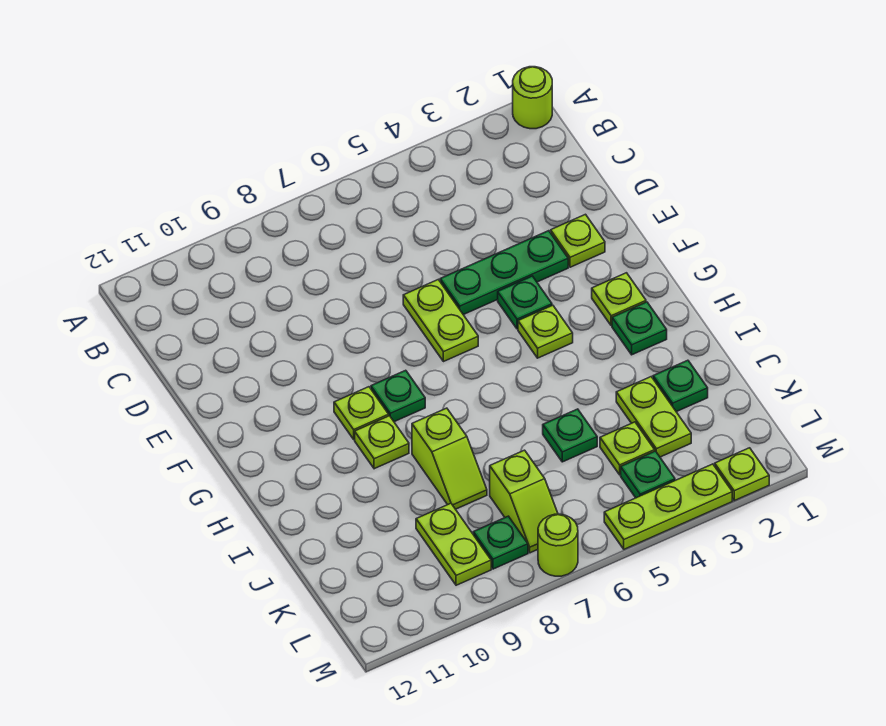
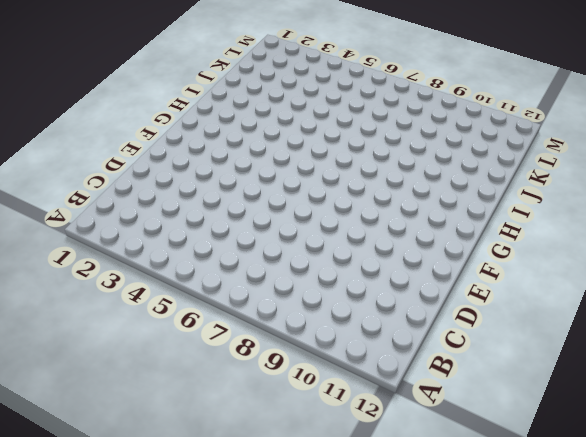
none -> lime round brick A1 level 1
none -> lime plate E2 level 1
none -> green plate E3:E5 level 1

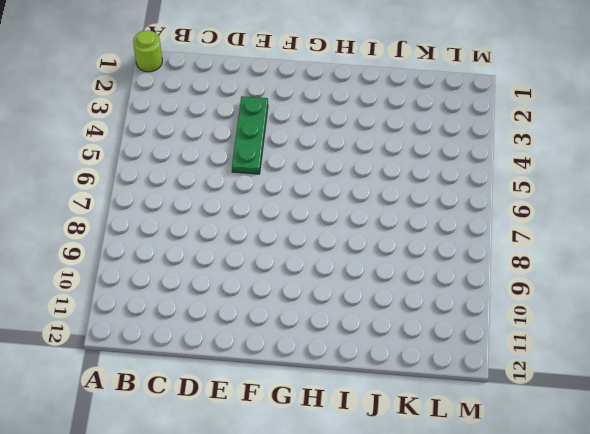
none -> lime plate E2 level 1
none -> lime plate E6:F6 level 1
none -> green plate F4 level 1

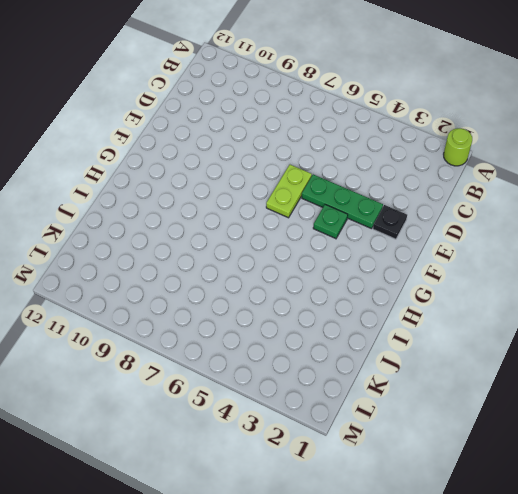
black plate E2 level 1 -> lime plate E2 level 1
none -> lime plate G2 level 1
none -> lime plate G4 level 1
none -> green plate G8 level 1

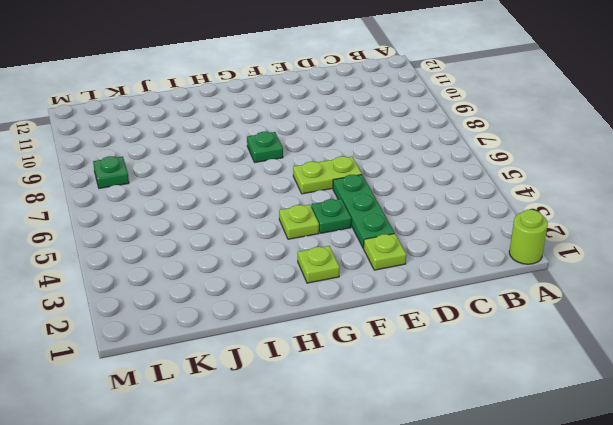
none -> lime plate G9 level 1
none -> green plate H2 level 1
none -> lime plate H9 level 1

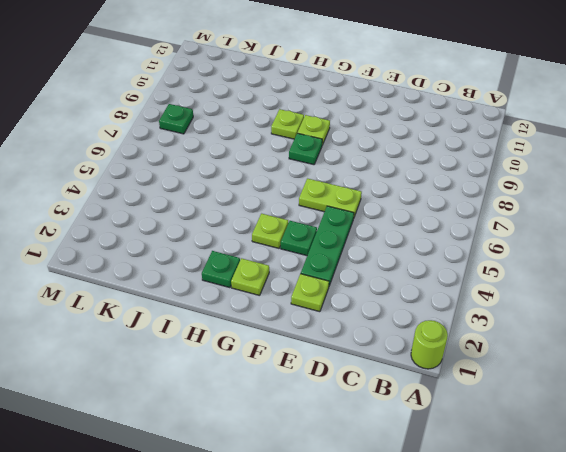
none -> lime slope I8:J8 level 1 top I
none -> green plate J2 level 1
none -> lime plate J3:K3 level 1

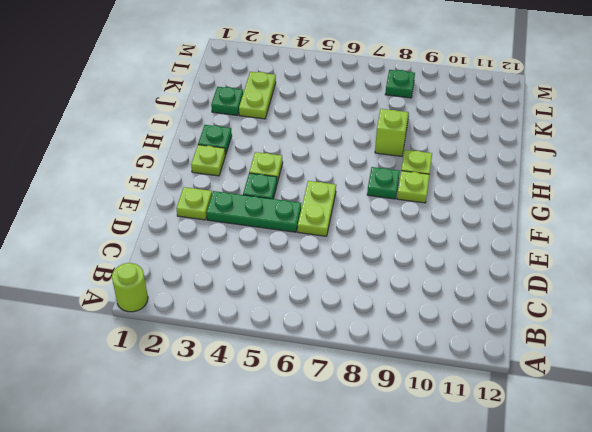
none -> green plate J5 level 1
none -> lime plate K4 level 1
none -> lime slope K7:L7 level 1 top K

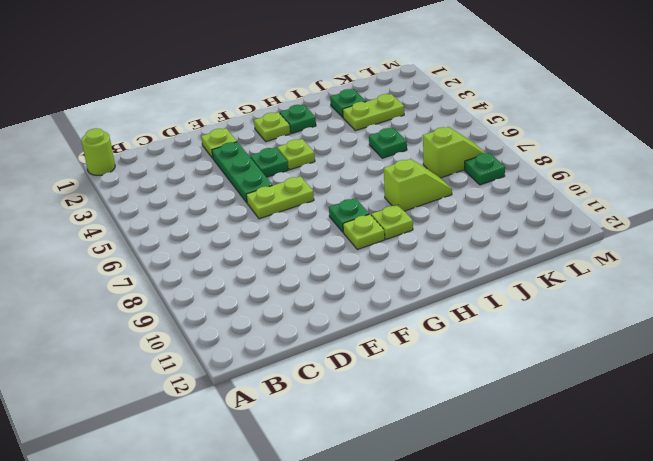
none -> lime plate K4 level 1
none -> lime plate K9:L9 level 1
none -> green plate L4 level 1

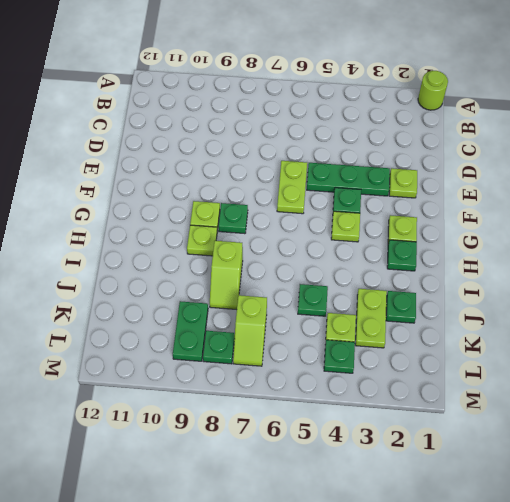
green plate K9:L9 level 1 -> lime plate K9:L9 level 1
none -> lime plate M2 level 1
none -> lime plate M3:M5 level 1
none -> lime round brick M7 level 1

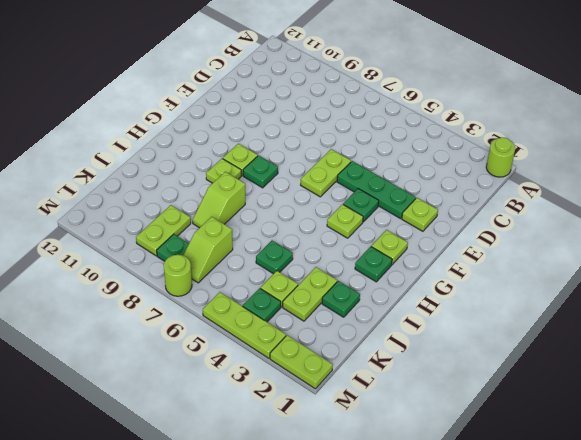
lime plate M1:M2 level 1 -> lime plate M2 level 1

